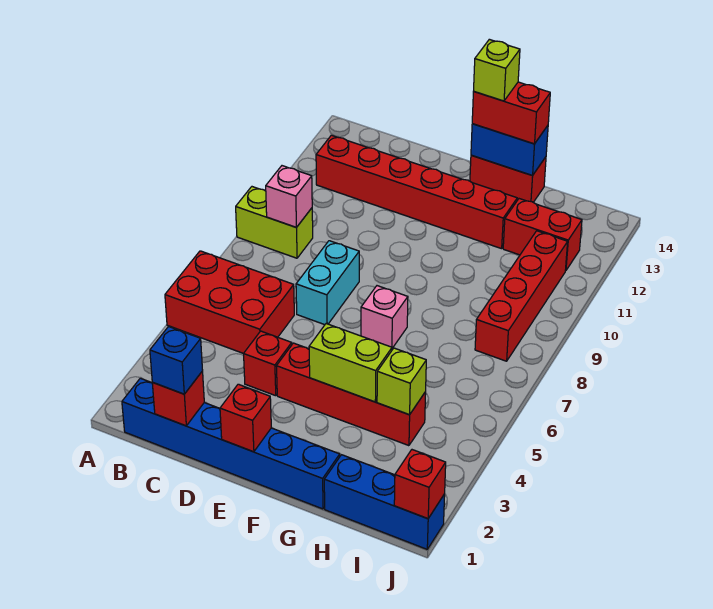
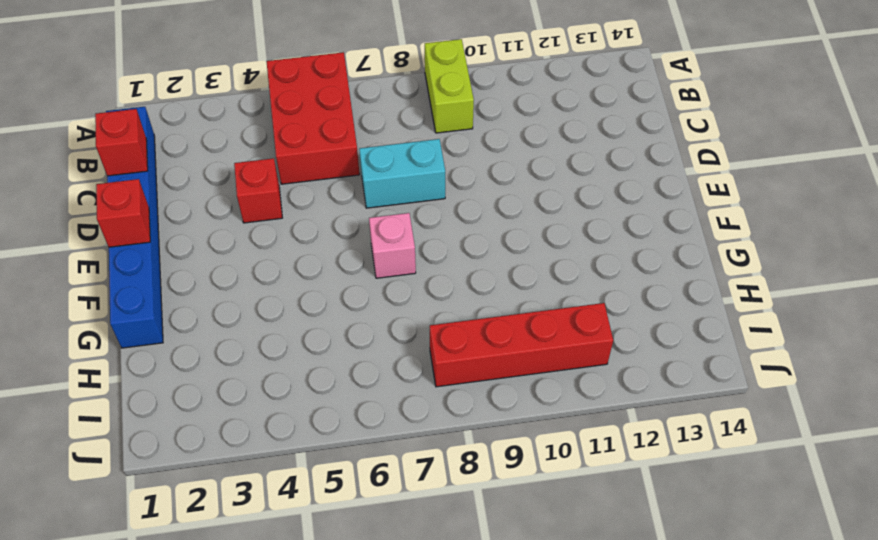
none -> red brick B12:G12 level 1
none -> red brick E4:H4 level 1
none -> red brick F14:G14 level 1

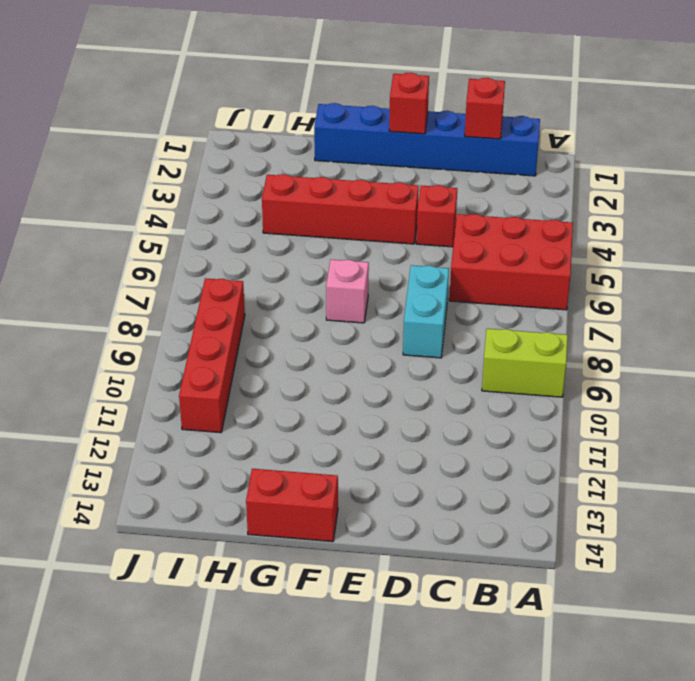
none -> red brick B12:G12 level 1
none -> blue brick H1:J1 level 1
none -> red brick H12:I12 level 1

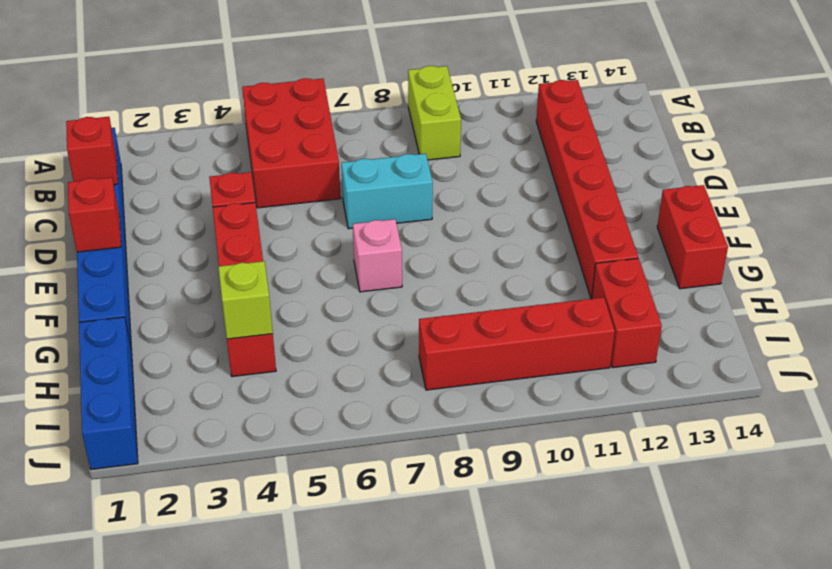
none -> pink brick B9 level 2
none -> lime brick F4:G4 level 2
none -> blue brick F14:G14 level 2

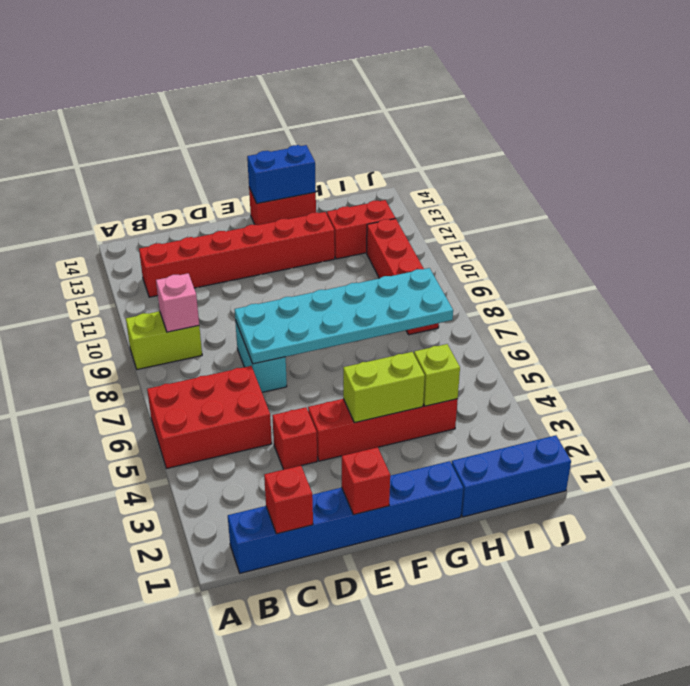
cyan plate D7:I8 level 2 -> none
none -> pink brick F7 level 1
none -> red brick J1 level 2
none -> blue brick C1 level 3

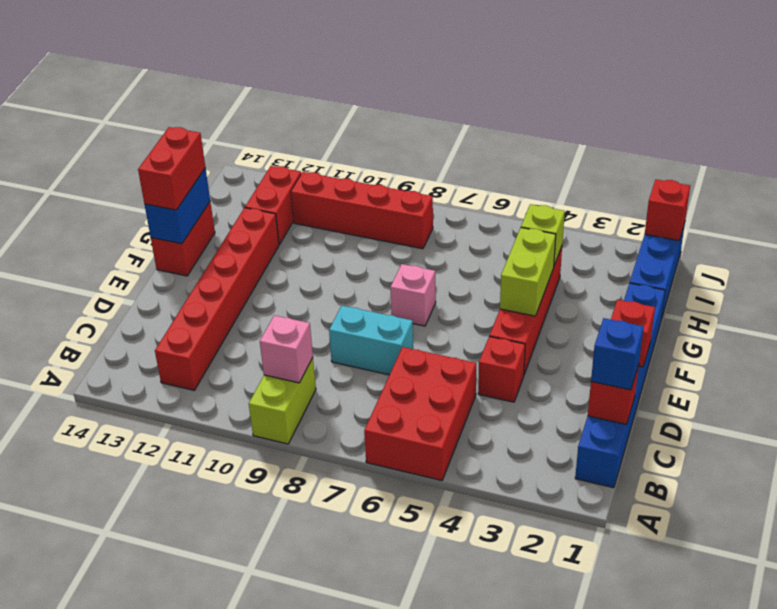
none -> lime brick F14 level 4

